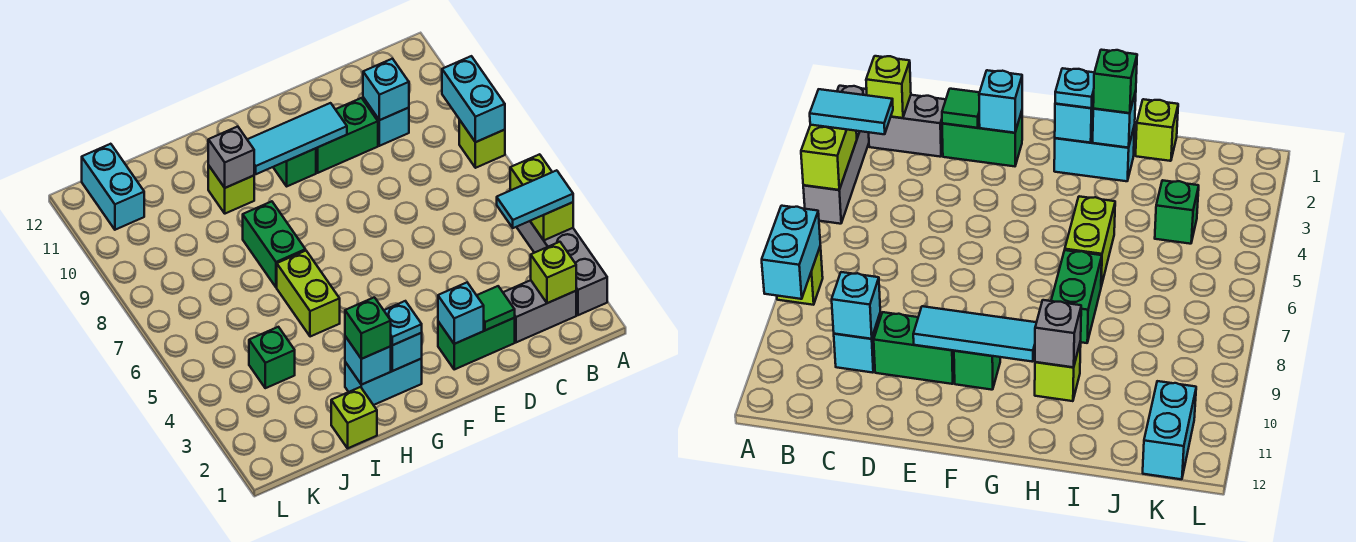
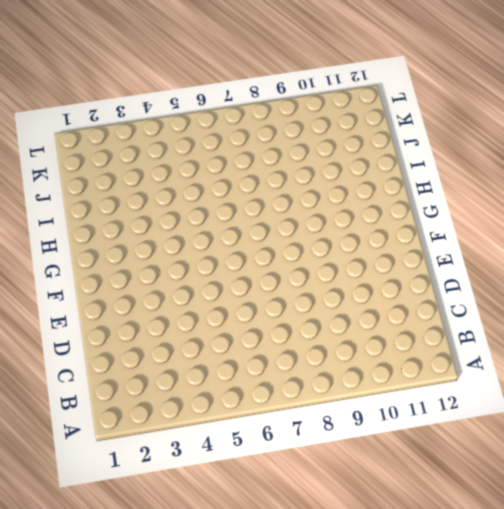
none -> grey brick A2:A5 level 1
none -> lime brick A8 level 1
none -> grey brick B2:C2 level 1

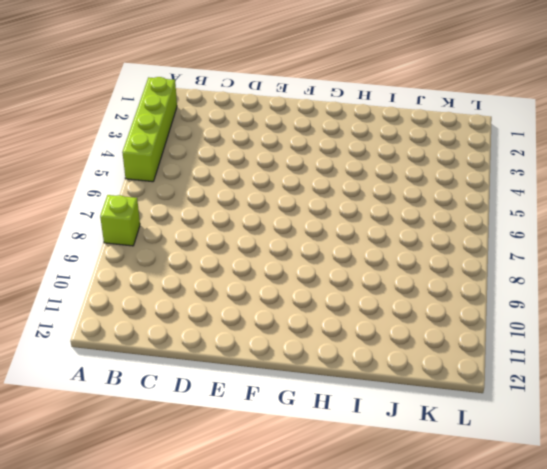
lime brick A2:A5 level 1 -> grey brick A2:A5 level 1
none -> grey brick B2:C2 level 1
none -> cyan brick C10 level 1
none -> green brick D2:E2 level 1

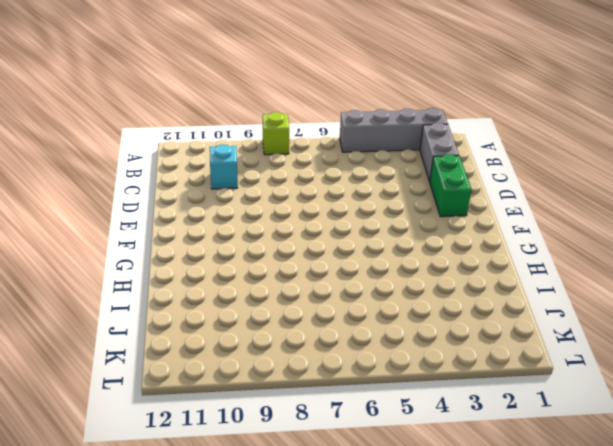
none -> green brick D10:E10 level 1
none -> green brick F10 level 1
none -> cyan brick G2:H2 level 1

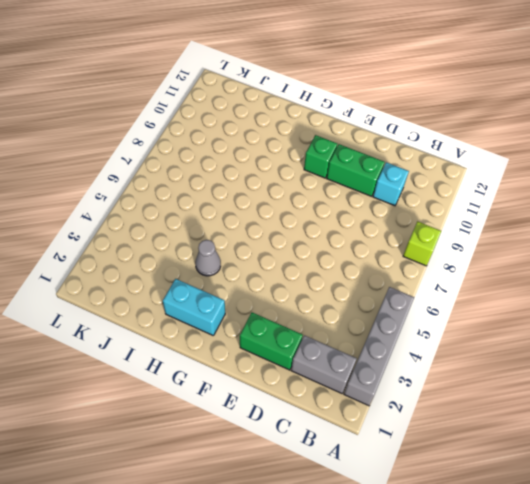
grey cone H4 level 1 -> none
none -> lime brick H5:H6 level 1
none -> green brick H7:H8 level 1
none -> lime brick H10 level 1

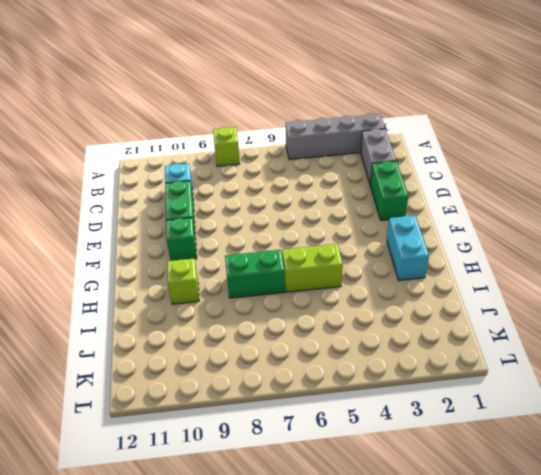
none -> lime brick I1 level 1
none -> green brick J4 level 1
none -> cyan brick K11:K12 level 1

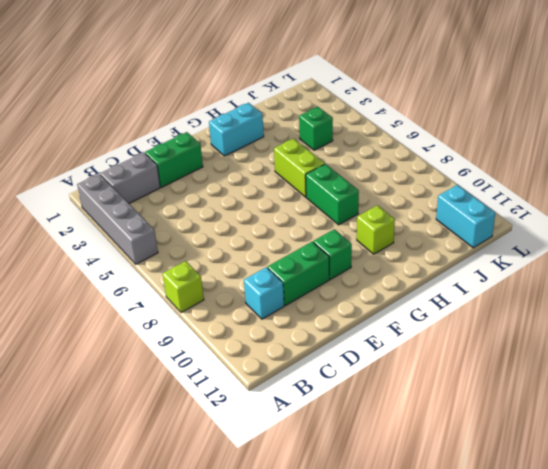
none -> lime brick I1 level 1
none -> lime brick A4:A5 level 2
none -> cyan brick A8:A9 level 2

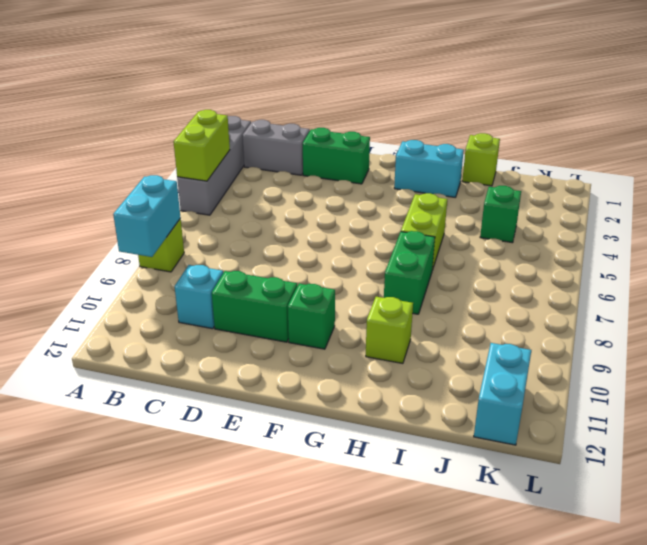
none -> lime brick B2 level 2
none -> cyan brick C10 level 2
none -> green tile D2 level 2

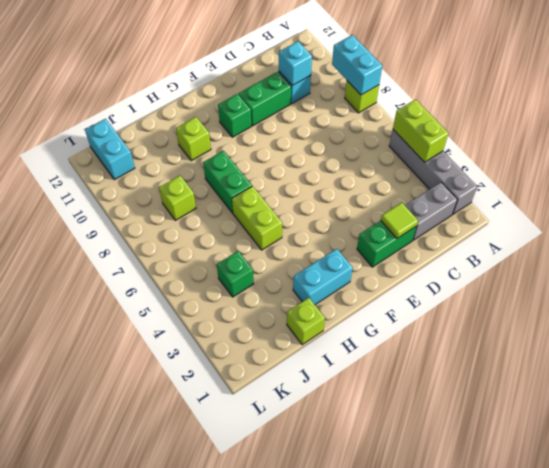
lime tile D2 level 2 -> green tile D2 level 2
lime brick J8 level 1 -> lime brick B2 level 2
none -> cyan brick E2 level 2
none -> cyan tile E10:G10 level 2
none -> cyan brick G2 level 2

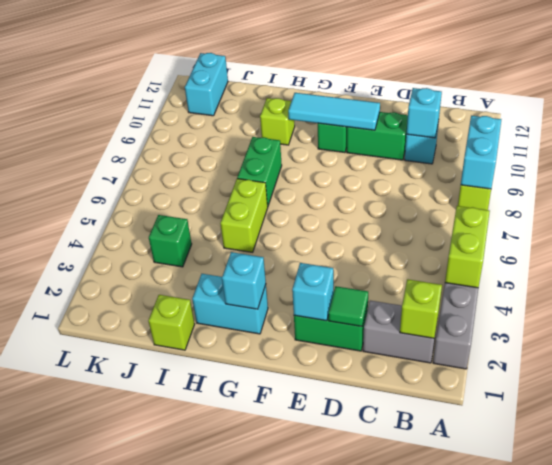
none -> cyan brick H2 level 2
none -> grey brick H10 level 2
none -> cyan tile A4:B4 level 3

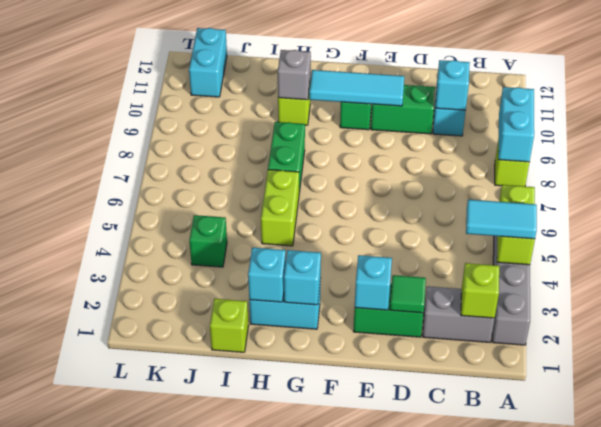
none -> cyan plate G2 level 3
none -> green brick H2 level 3

